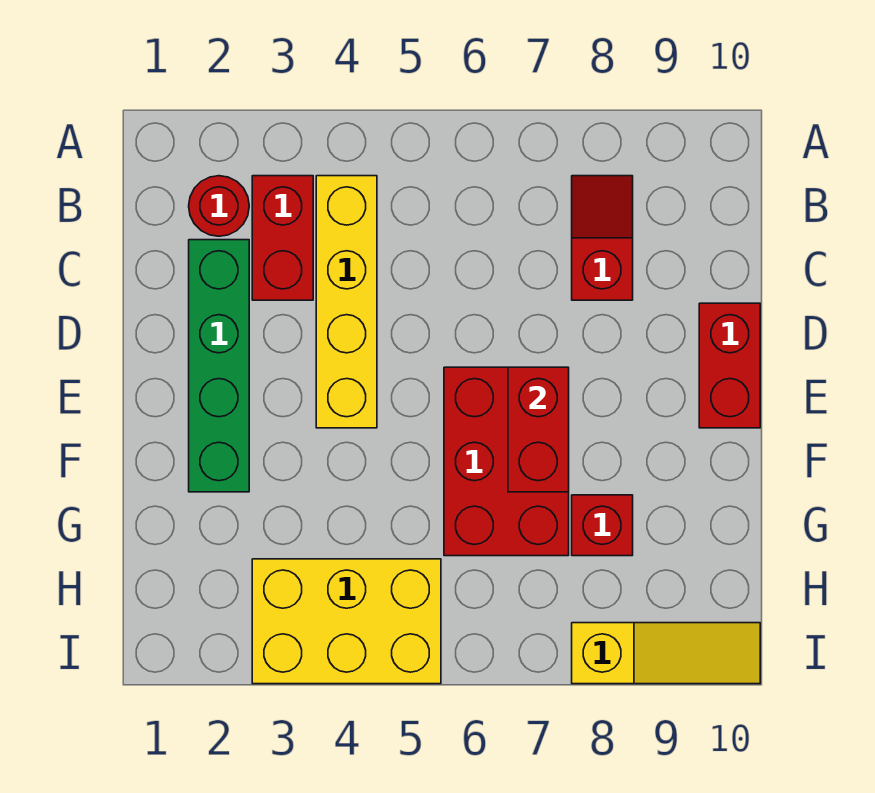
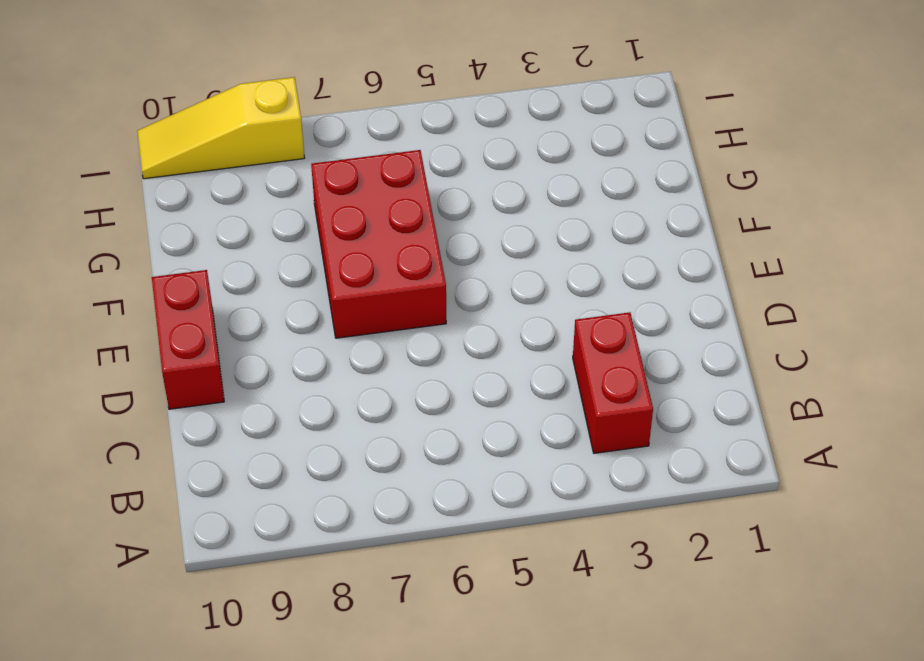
none -> red round brick B2 level 1
none -> yellow brick B4:E4 level 1

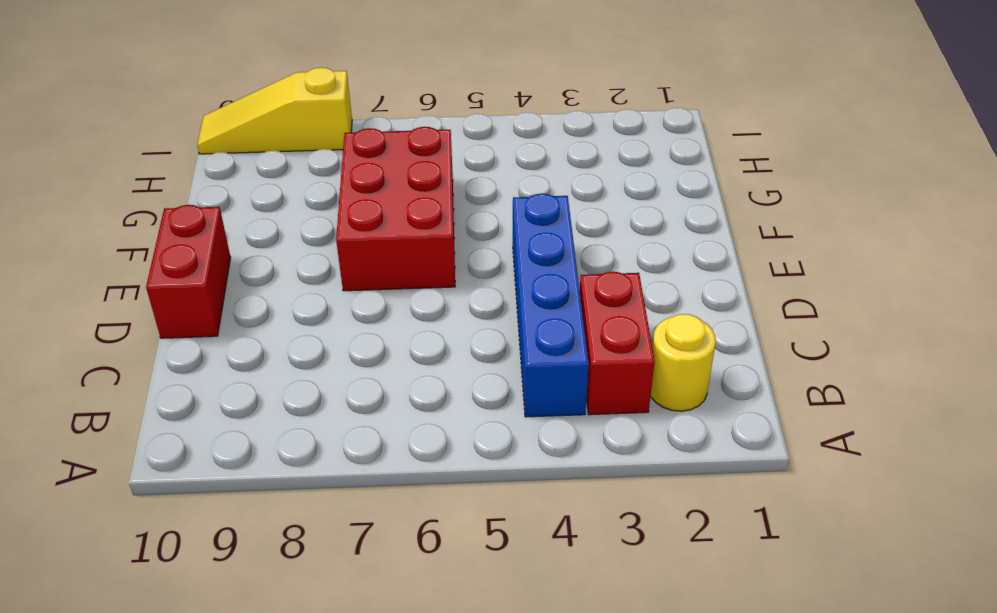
yellow round brick B2 level 1 -> red round brick B2 level 1
blue brick B4:E4 level 1 -> yellow brick B4:E4 level 1
none -> red slope B8:C8 level 1 top C
none -> green brick C2:F2 level 1

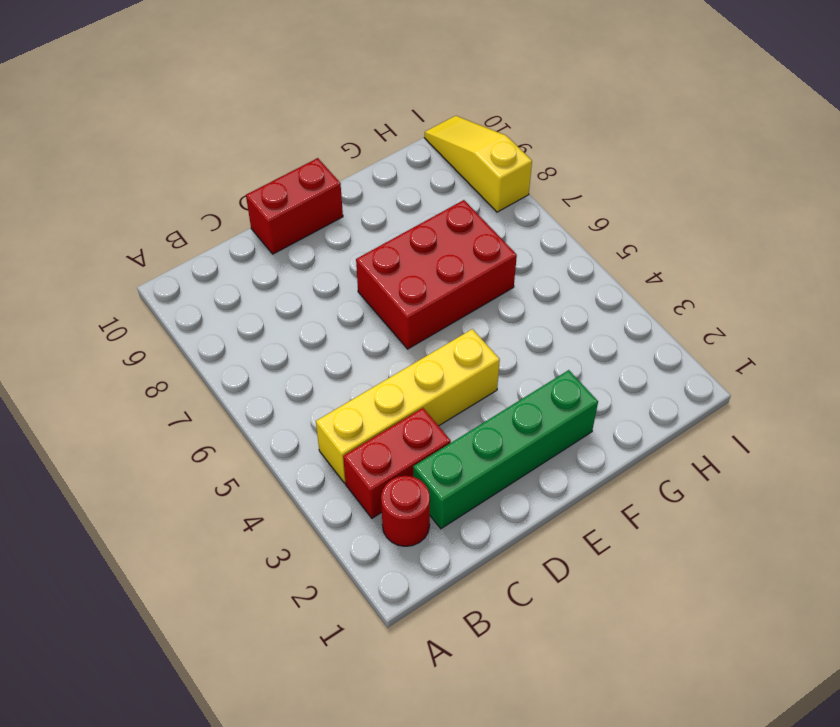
none -> red slope B8:C8 level 1 top C
none -> red brick G8 level 1

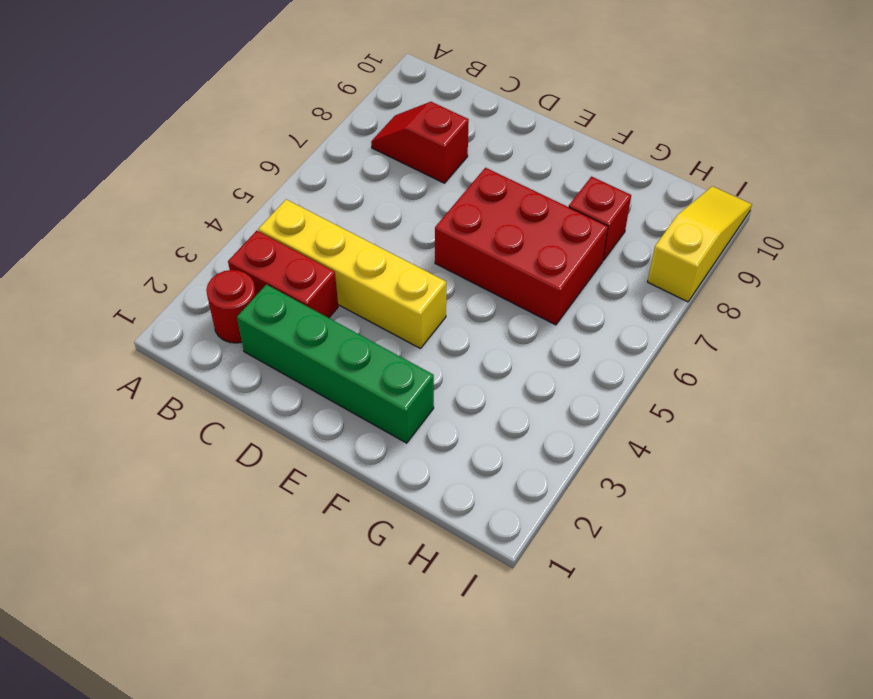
none -> red brick D10:E10 level 1
none -> yellow brick H3:I5 level 1

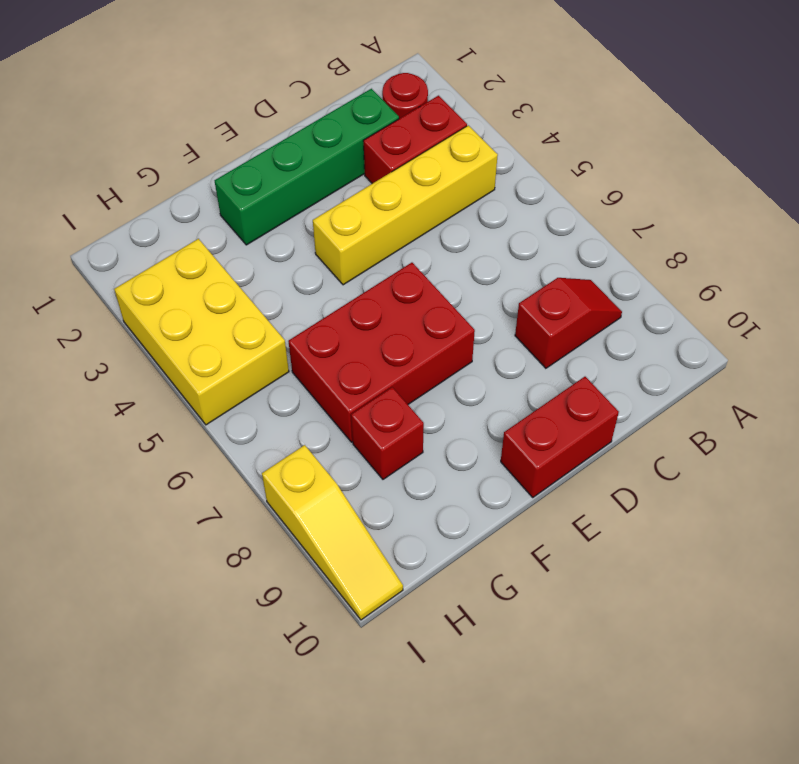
none -> red brick E7:F7 level 2

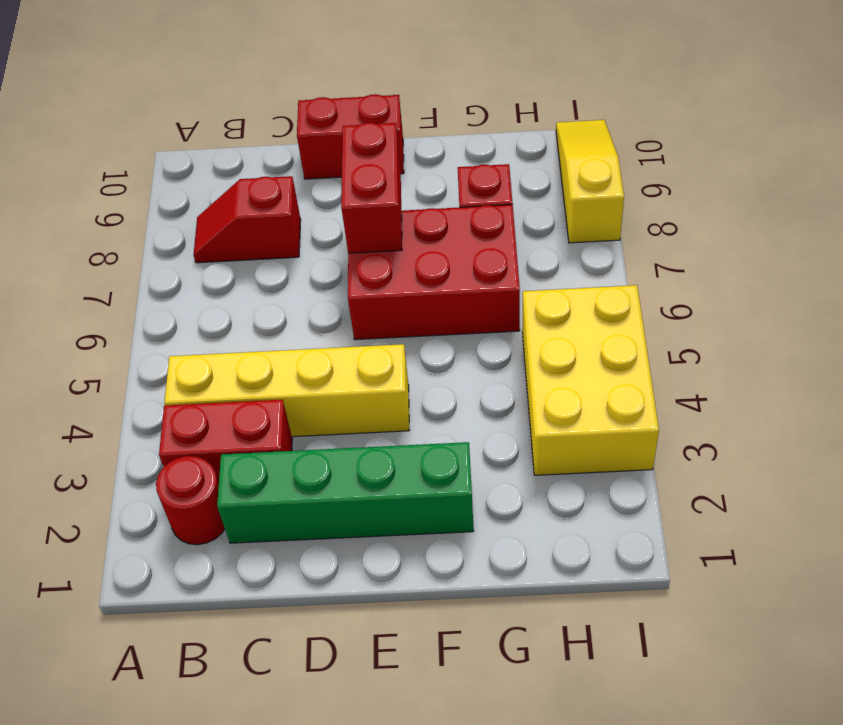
red brick E7:E8 level 2 -> red brick E7:F7 level 2

